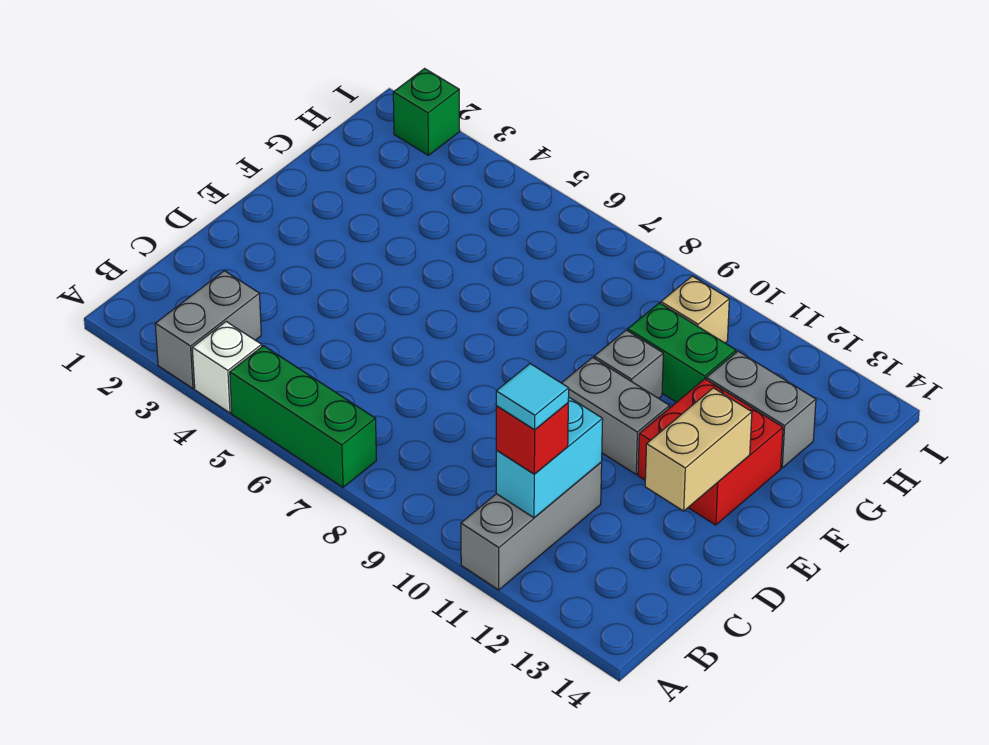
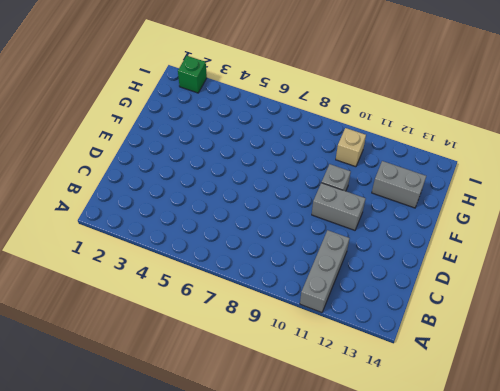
none -> grey brick A3:B3 level 1
none -> white brick A4 level 1
none -> green brick A5:A7 level 1

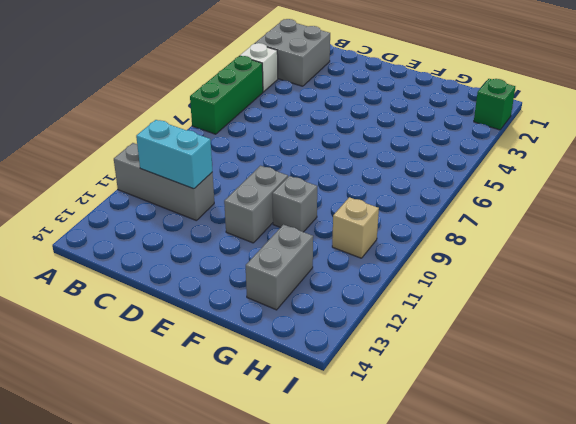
grey brick A2:B3 level 1 -> grey brick A3:B3 level 1
none -> red brick E12:F13 level 1
none -> green brick G10:G11 level 1
none -> tan brick D13:E13 level 2

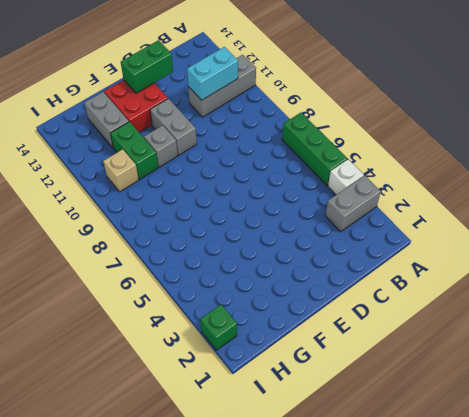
green brick D13:E13 level 2 -> tan brick D13:E13 level 2
none -> red brick B11 level 3
none -> cyan tile B11 level 4

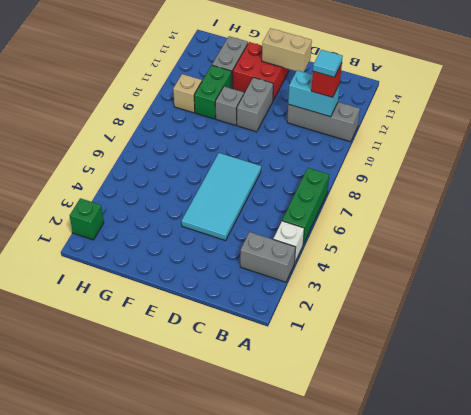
cyan tile D4:E7 level 1 -> none

